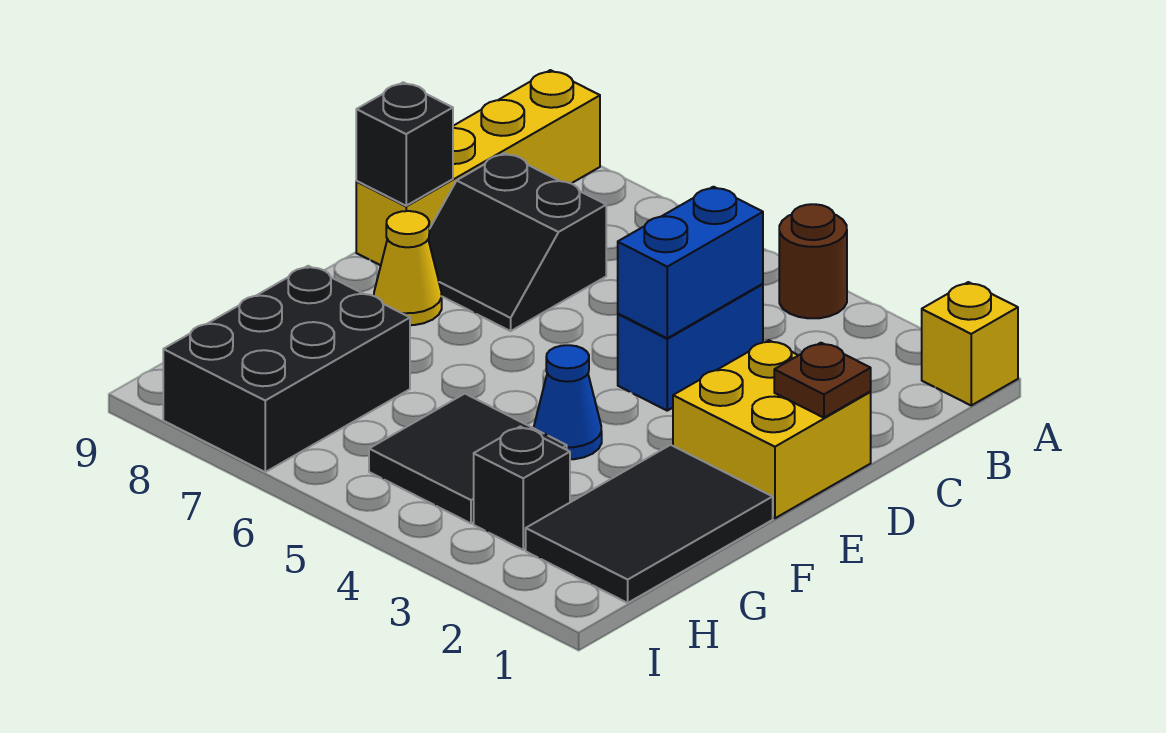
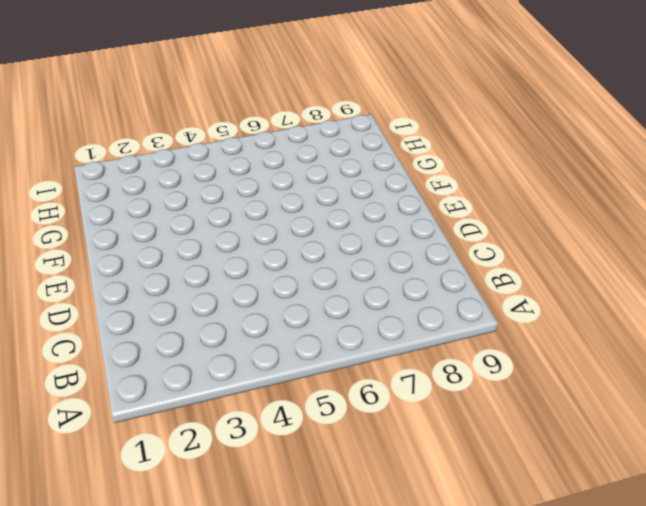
none -> yellow brick A1 level 1
none -> brown round brick A4 level 1
none -> yellow brick A9:D9 level 1

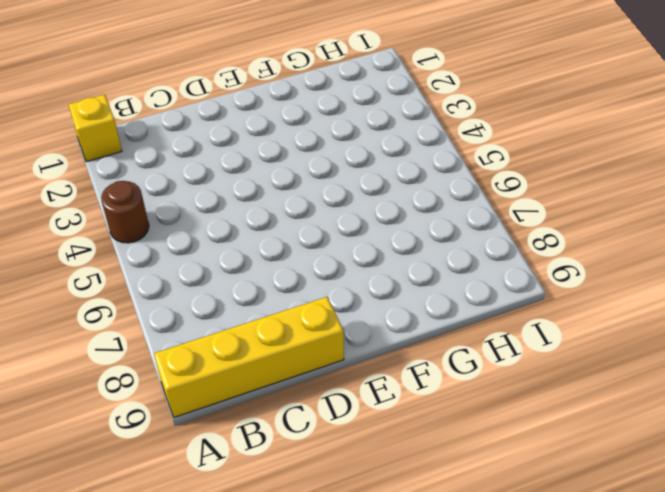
none -> blue brick C4:D4 level 1
none -> black slope C7:D8 level 1 top C
none -> yellow brick D1:E2 level 1

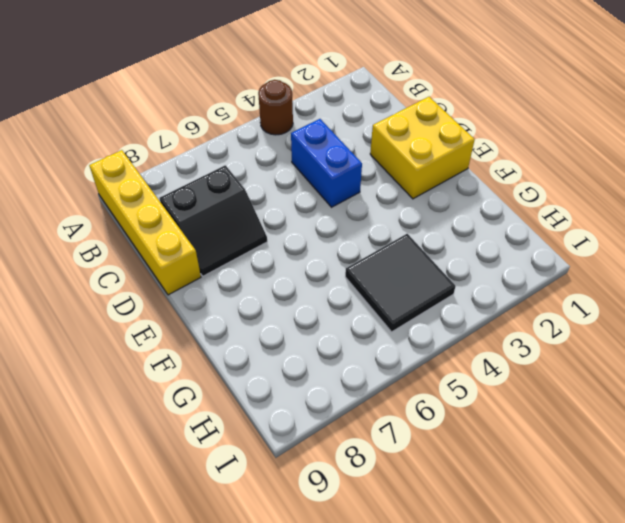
none -> yellow brick A1 level 1
none -> yellow cone E8 level 1
none -> black tile F1:H2 level 1

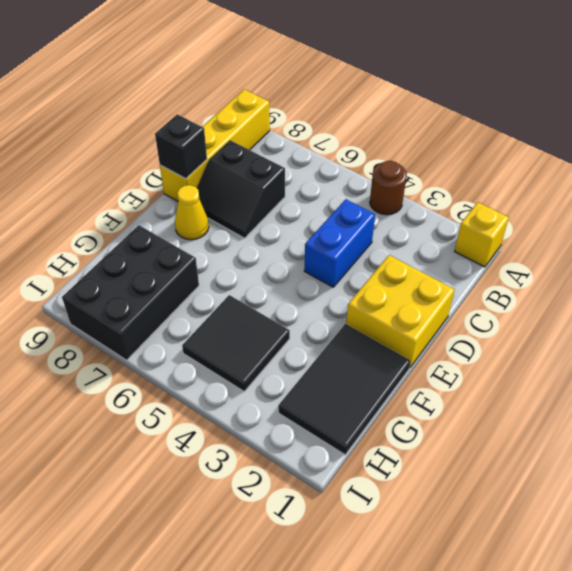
none -> blue cone F4 level 1
none -> black brick H3 level 1
none -> blue brick C4:D4 level 2

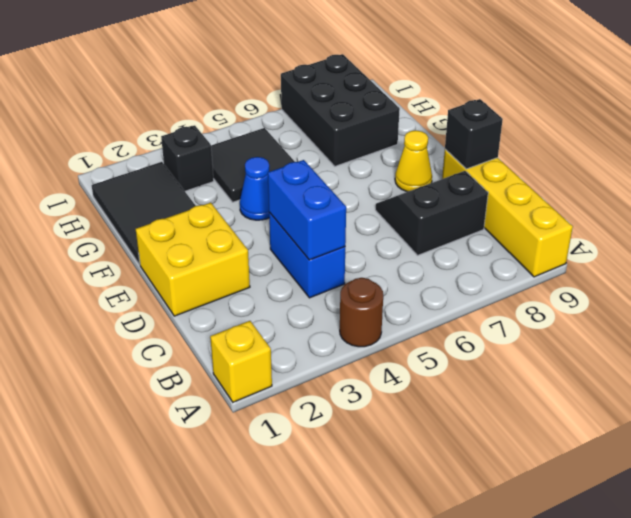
none -> brown plate D1 level 2

